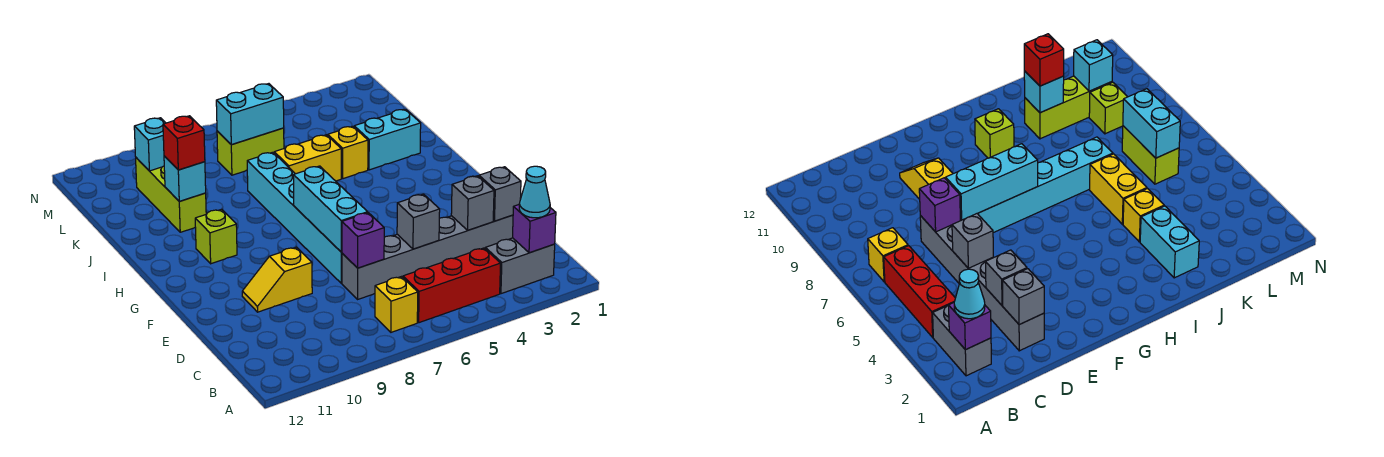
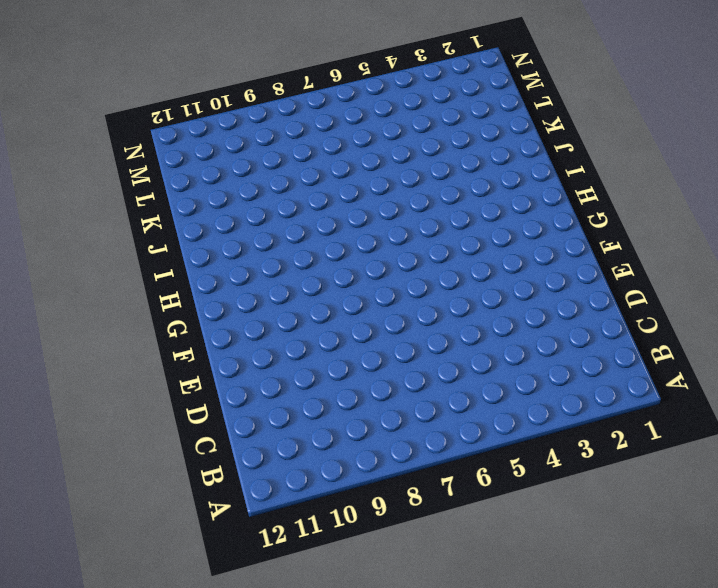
none -> grey brick B2:B3 level 1
none -> red brick B4:B6 level 1
none -> yellow brick B7 level 1

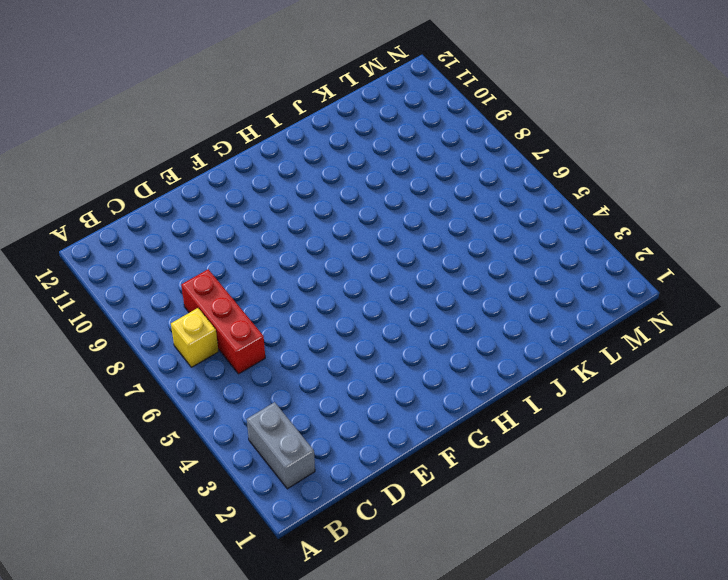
red brick C6:C8 level 1 -> red brick B4:B6 level 1
none -> grey brick D2:D7 level 1
none -> cyan brick E7:J7 level 1
none -> yellow slope E9:E10 level 1 top 9

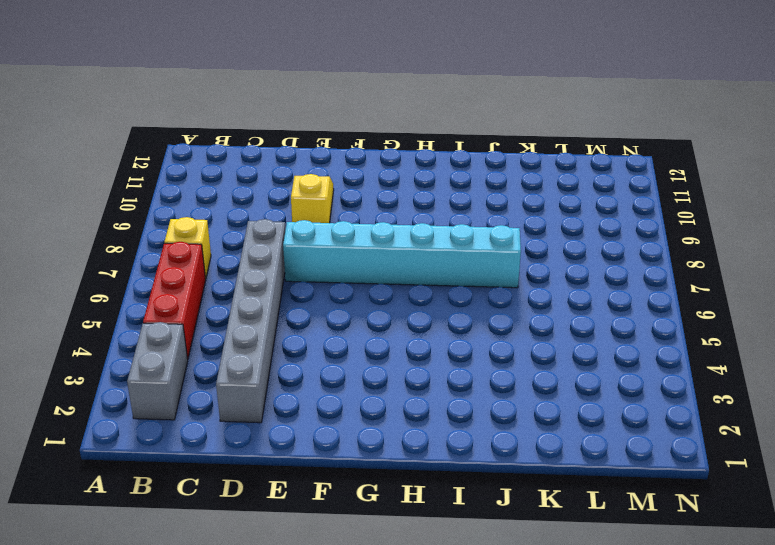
none -> lime brick H10 level 1
none -> cyan brick J2:J3 level 1
none -> yellow brick J4 level 1

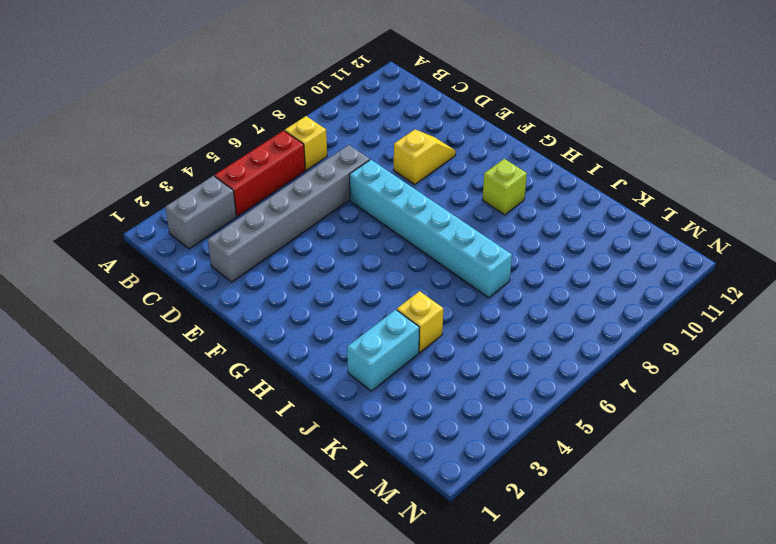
none -> yellow brick J5:J6 level 1
none -> lime brick J10:L10 level 1
none -> lime brick L6:L7 level 1

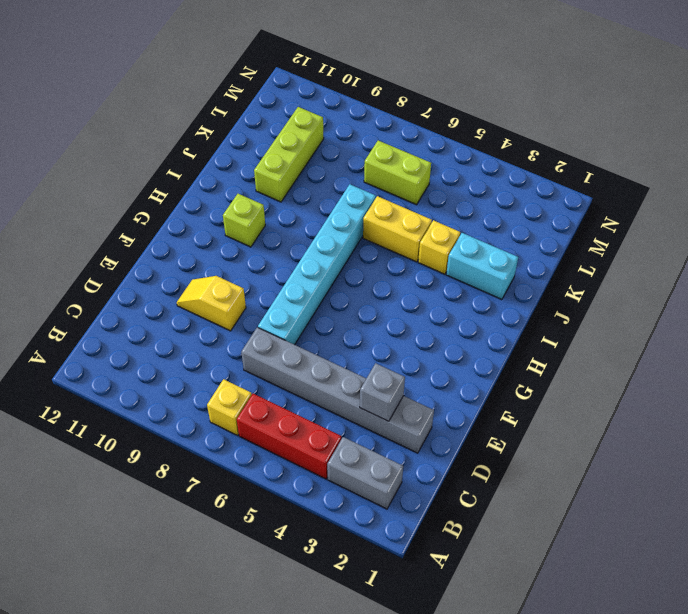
none -> lime brick L9 level 1
none -> purple brick B2 level 2
none -> grey brick D2 level 2

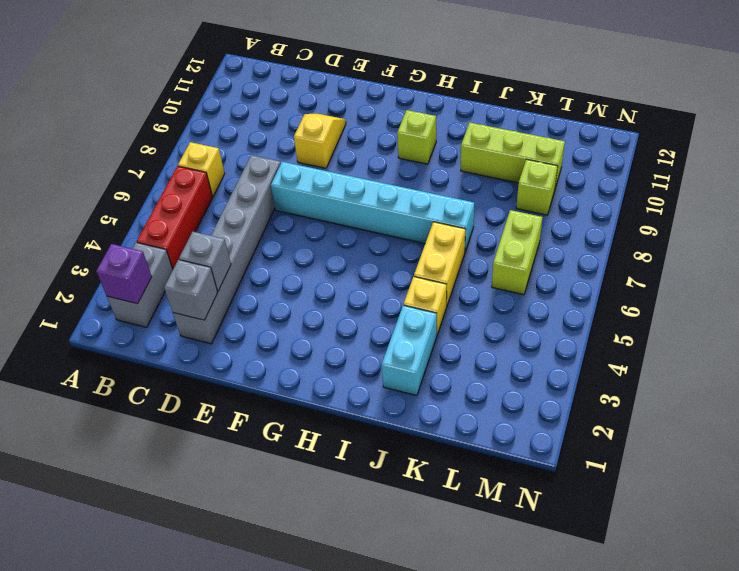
none -> grey brick D5 level 2
none -> purple brick D7 level 2
none -> cyan brick E7:G7 level 2

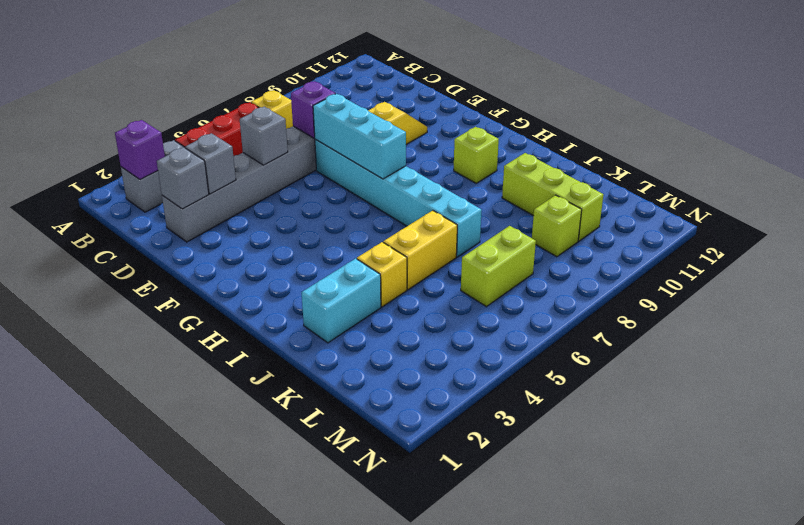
none -> cyan brick J10 level 2
none -> cyan brick L6:L7 level 2
none -> cyan brick L10 level 2

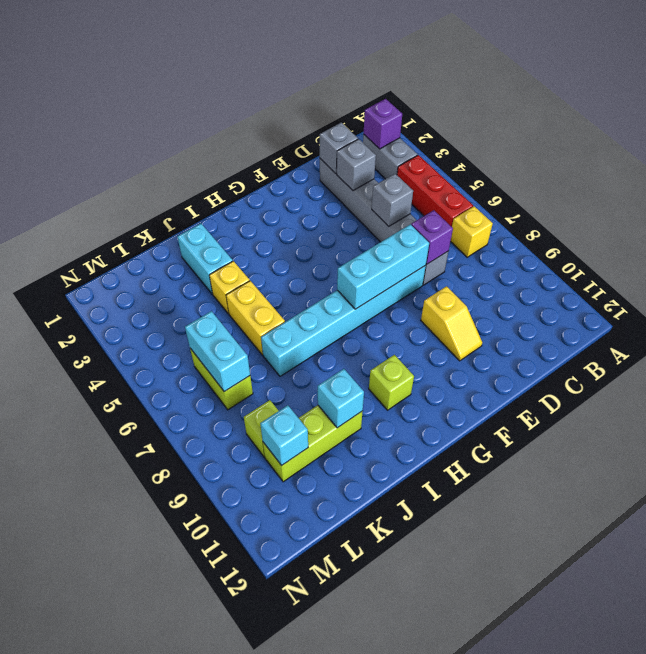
none -> cyan cone B2 level 3
none -> red brick J10 level 3

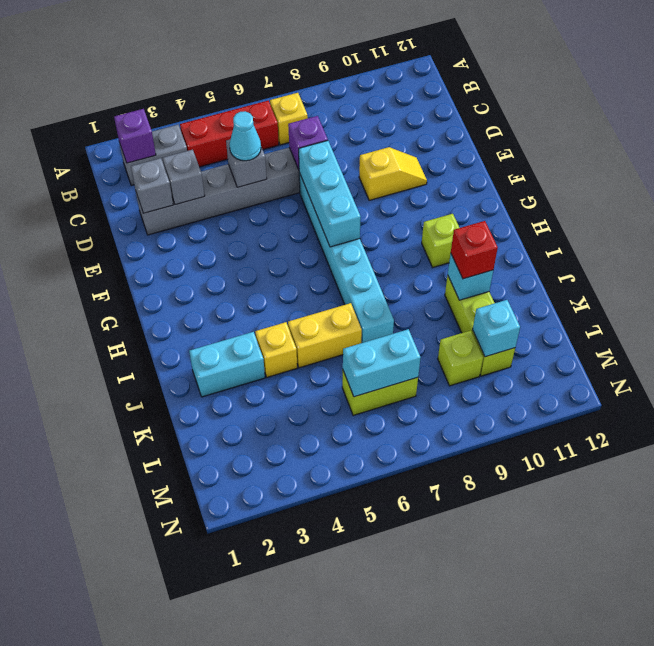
cyan cone D5 level 3 -> cyan cone B2 level 3

